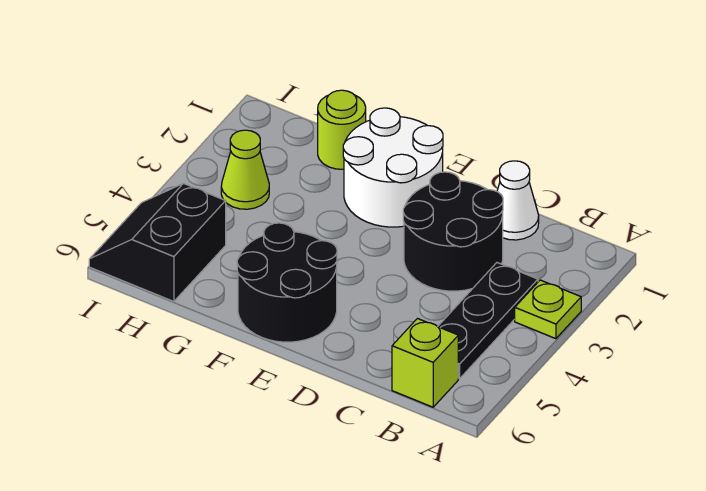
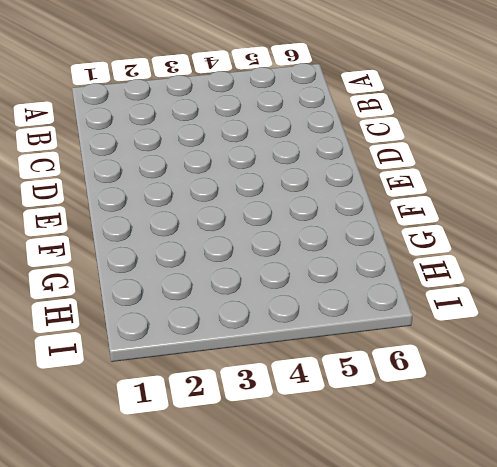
none -> lime plate A3 level 1
none -> black plate B3:B5 level 1

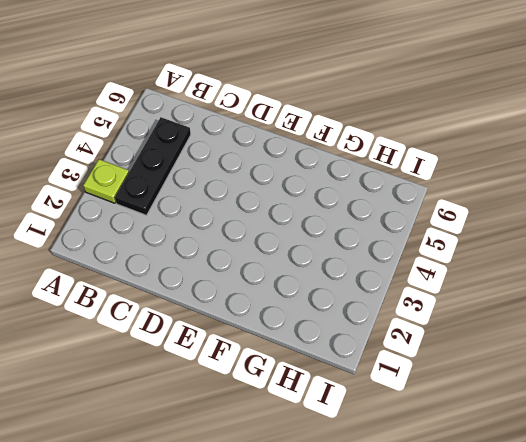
none -> lime brick B6 level 1
none -> white cone C1 level 1

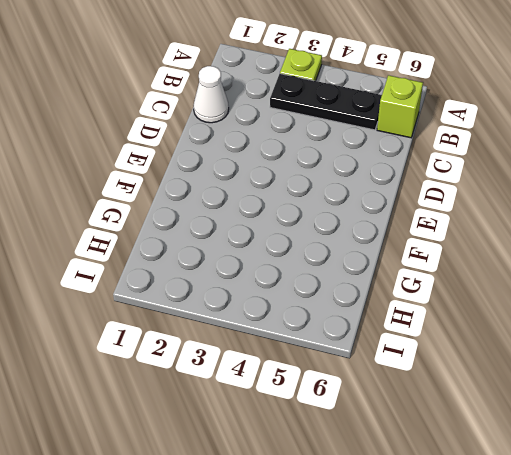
none -> black round brick C2:D3 level 1
none -> white round brick E1:F2 level 1

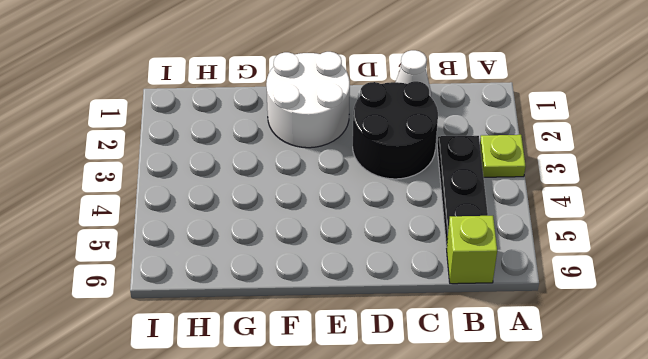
none -> black round brick E5:F6 level 1
none -> lime round brick G1 level 1

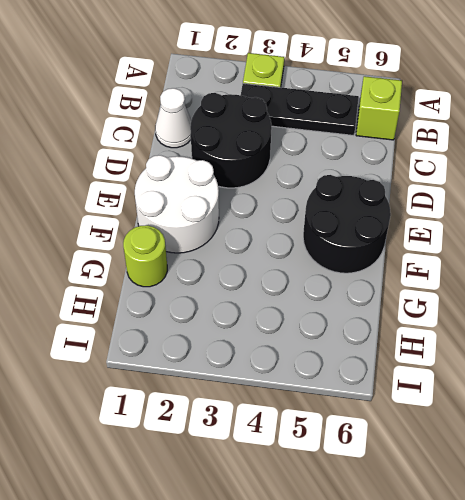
none -> lime cone H3 level 1
none -> black slope H5:I6 level 1 top H

